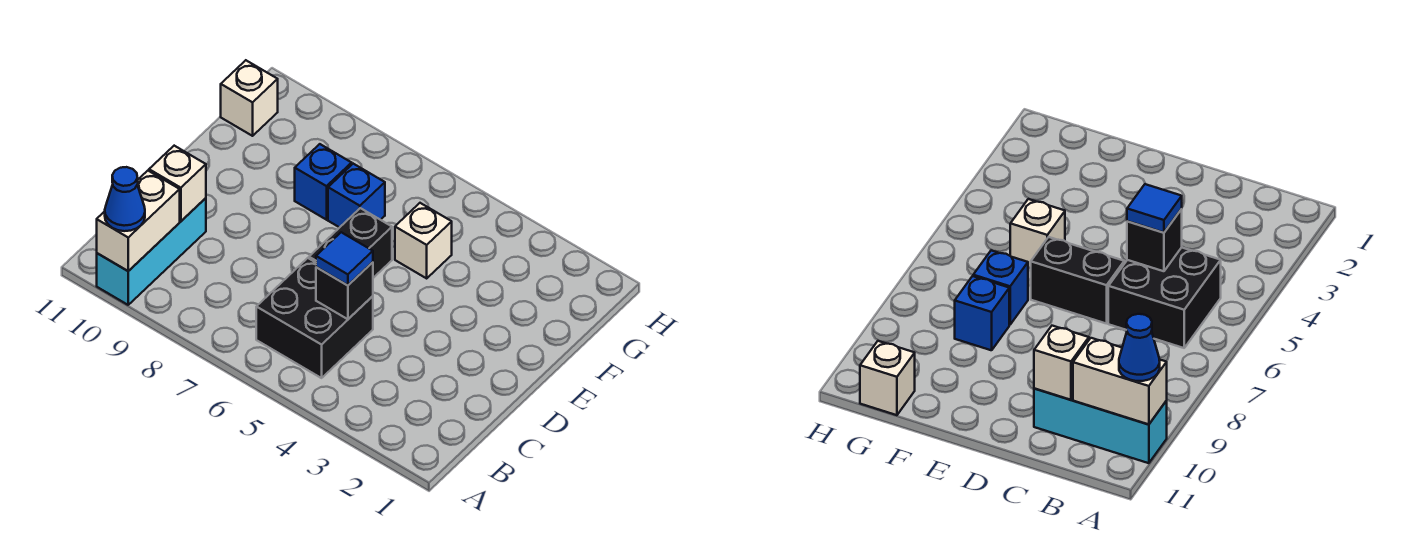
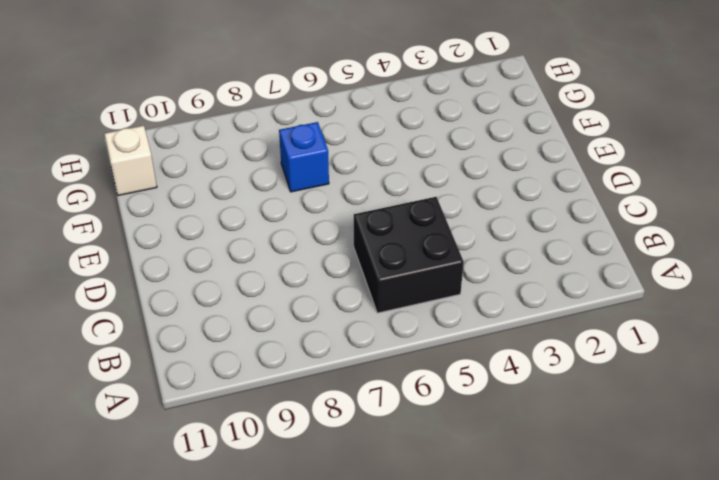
none -> cyan brick A10:C10 level 1
none -> black brick D6:E6 level 1
none -> white brick F5 level 1

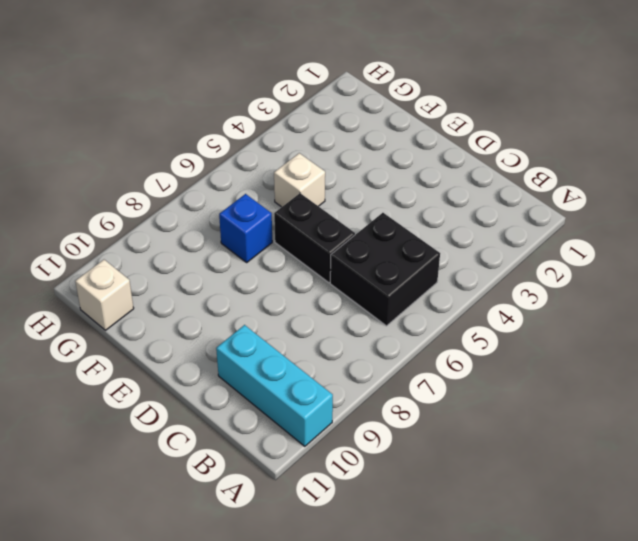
none -> blue brick F8 level 1
none -> white brick A10:B10 level 2
none -> black brick C5 level 2

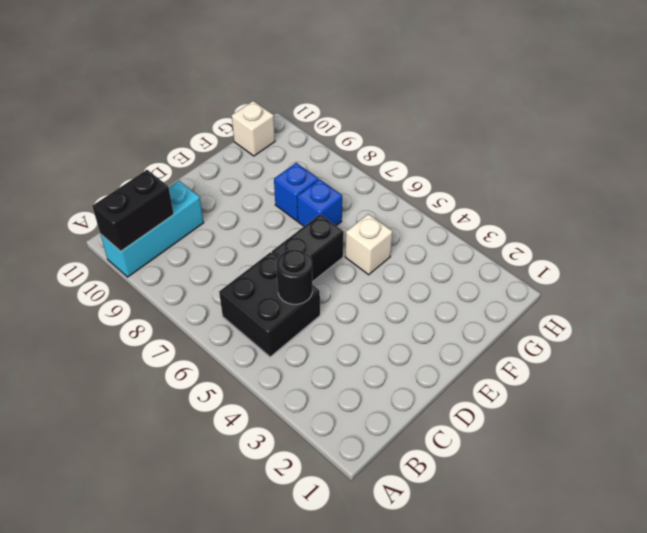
black brick A10:B10 level 2 -> white brick A10:B10 level 2
black round brick C5 level 2 -> black brick C5 level 2
none -> white brick C10 level 2
none -> blue cone A10 level 3
none -> blue tile C5 level 3

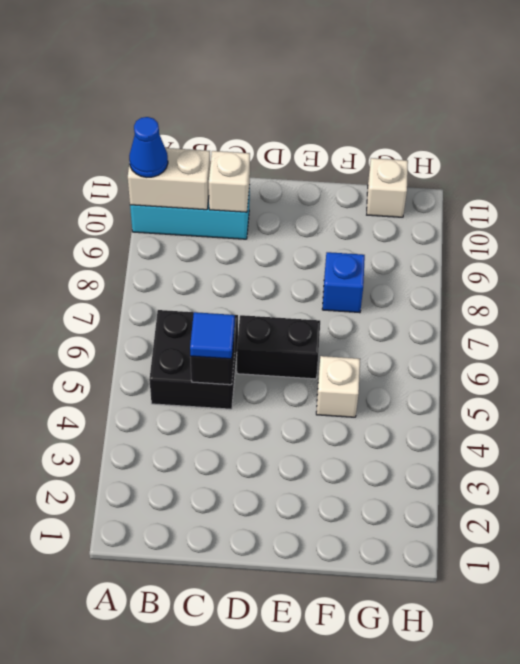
none -> blue brick F7 level 1

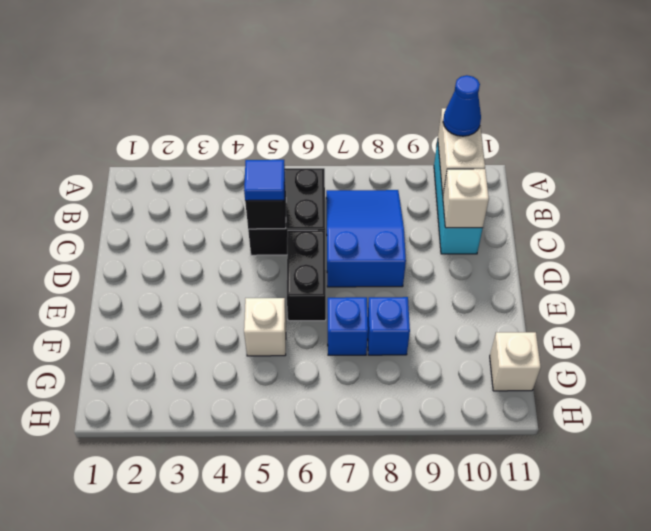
blue slope B7:D8 level 1 top D -> none

